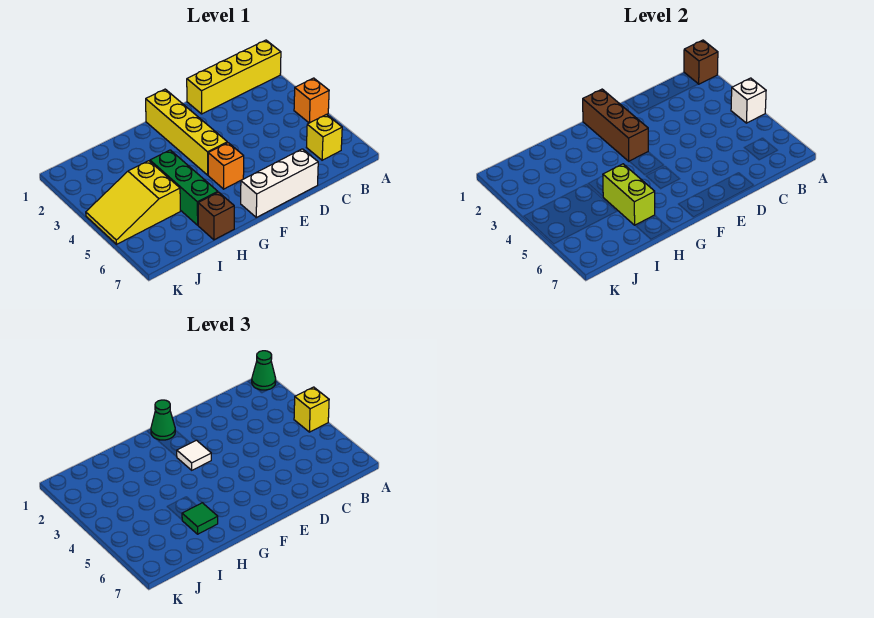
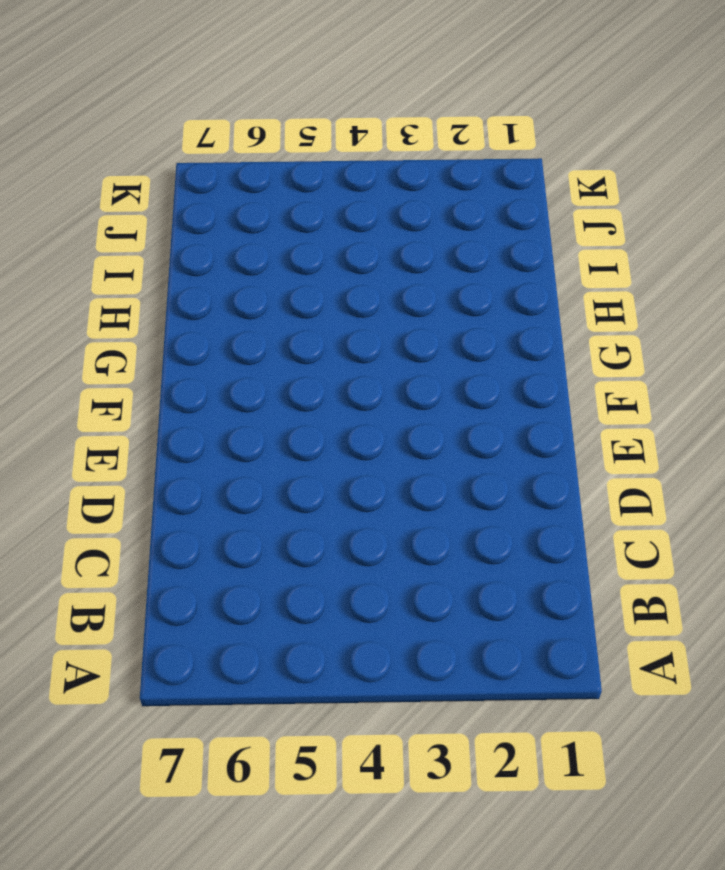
none -> yellow brick A1:D1 level 1
none -> orange brick A4 level 1
none -> yellow brick B6 level 1

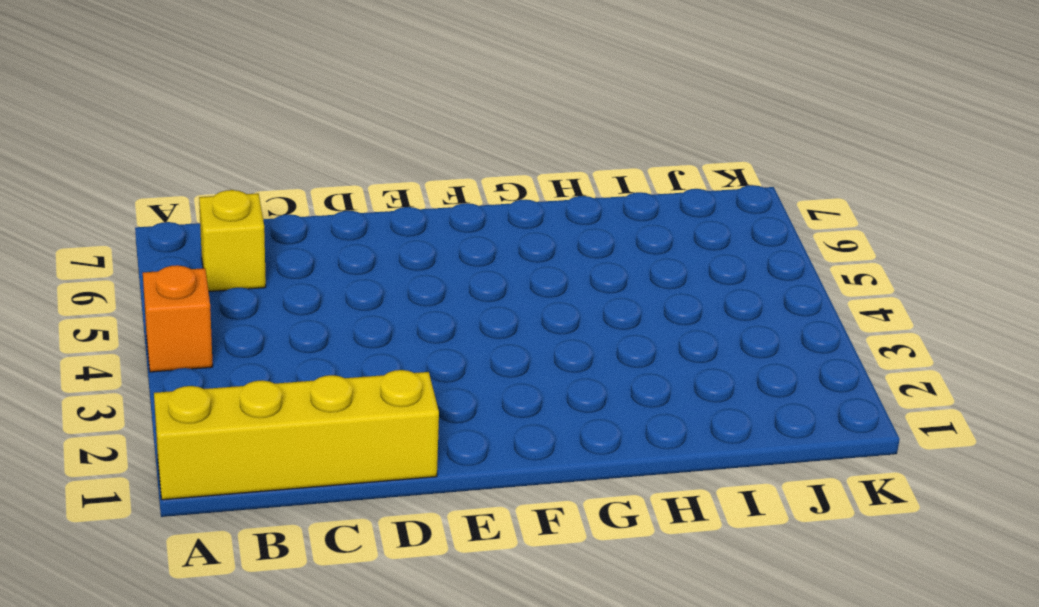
none -> white brick D7:F7 level 1
none -> yellow brick F1:F4 level 1
none -> orange brick F5 level 1

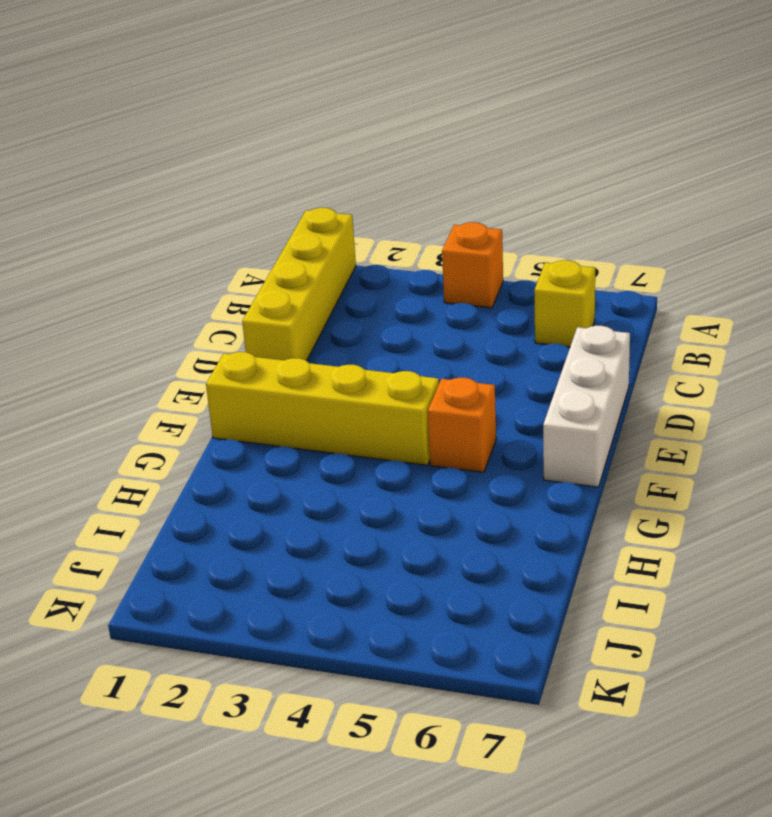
none -> green brick H4:H6 level 1
none -> brown brick H7 level 1
none -> yellow slope I4:K5 level 1 top I

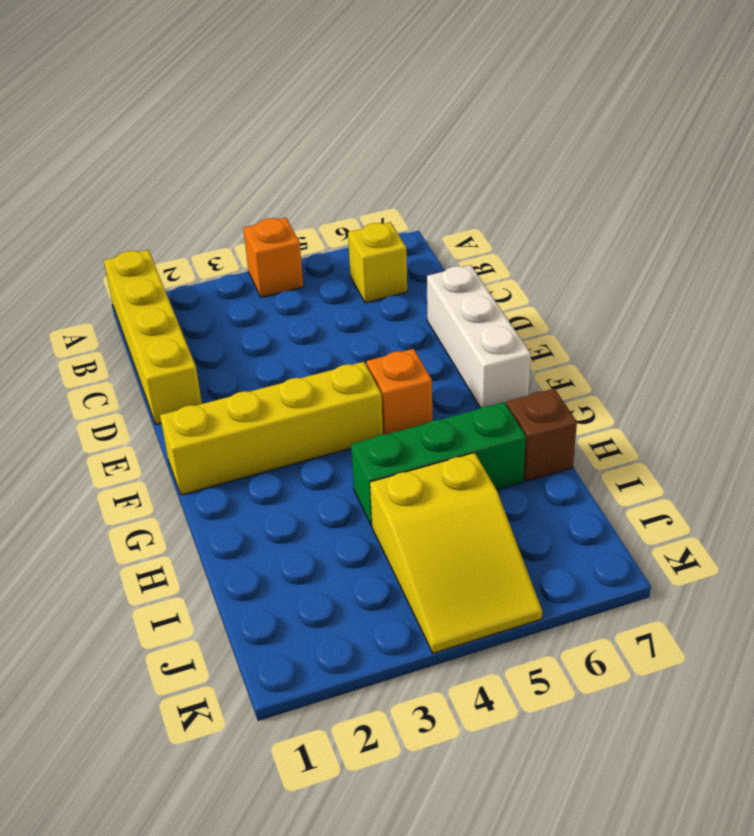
none -> brown brick A1 level 2
none -> white brick A4 level 2
none -> brown brick F1:F3 level 2

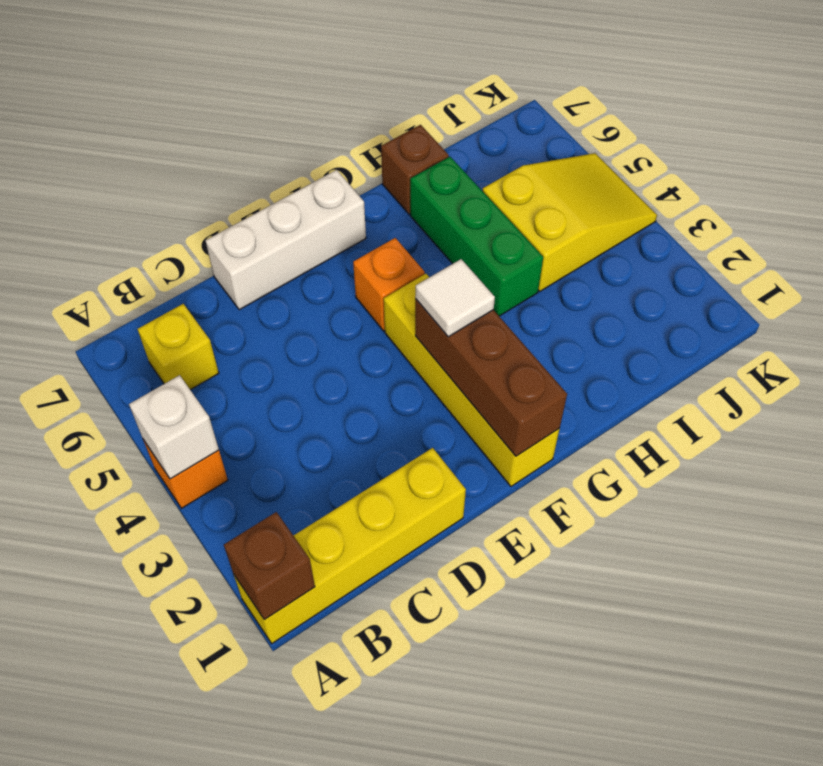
none -> lime brick H5:H6 level 2
none -> green cone A1 level 3
none -> yellow brick A4 level 3

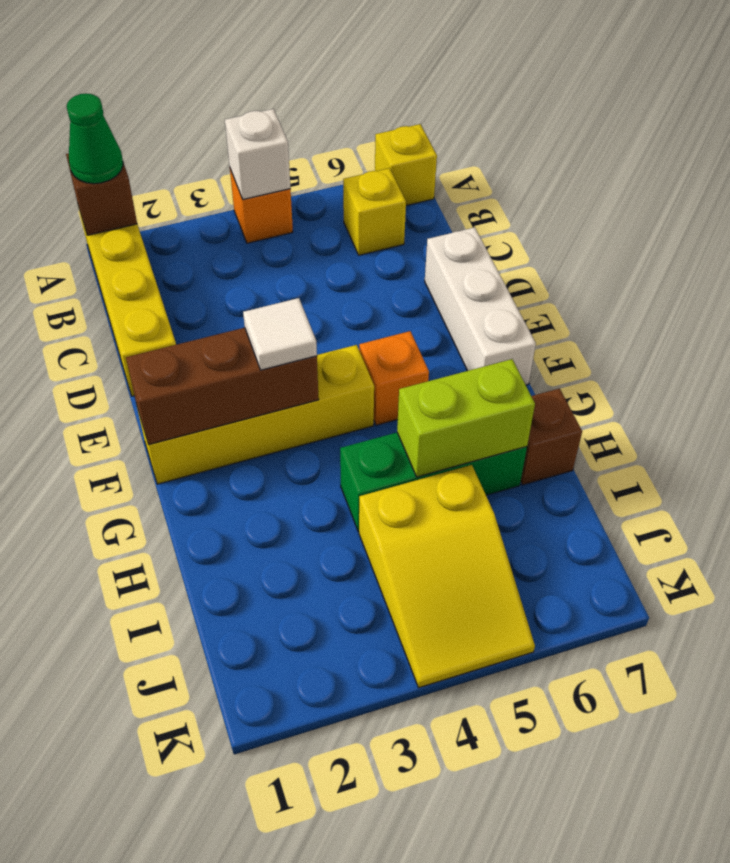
yellow brick A7 level 1 -> yellow brick A4 level 3
none -> green cone F1 level 3
none -> green tile H6 level 3

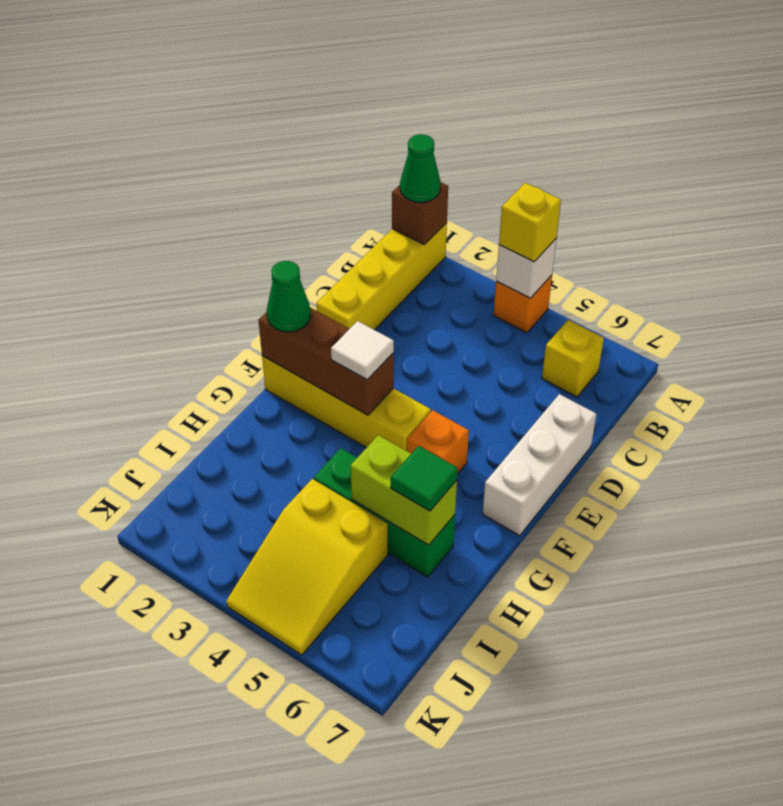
none -> brown brick H7 level 1

